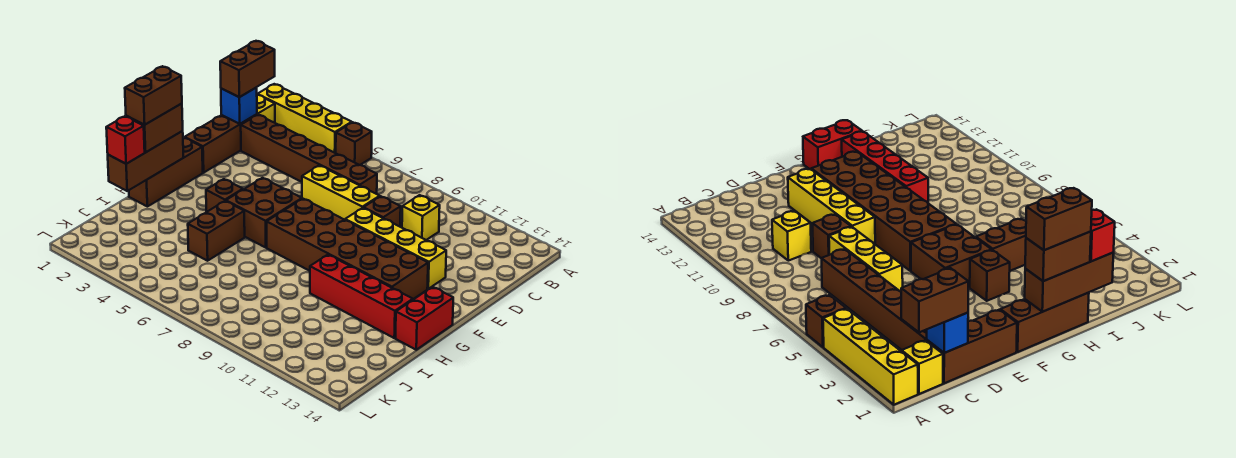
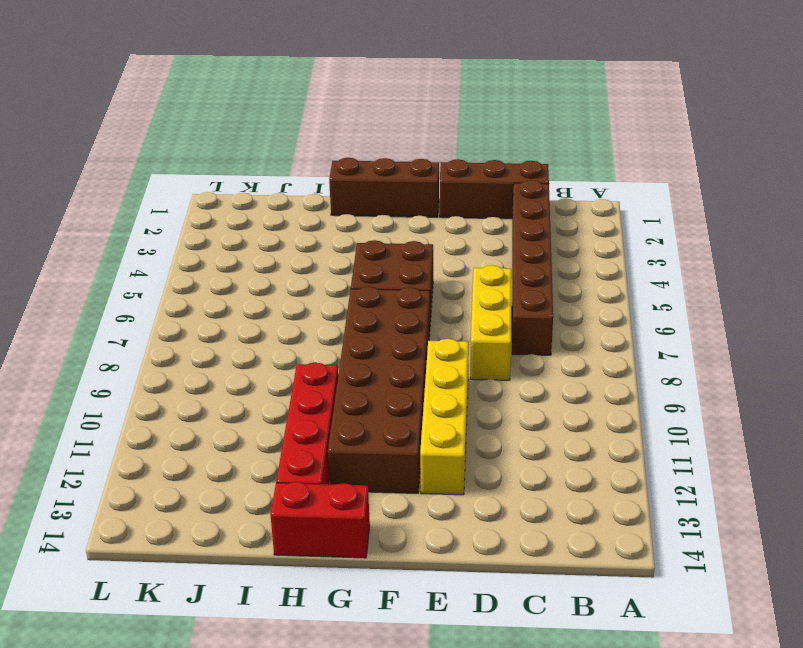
none -> yellow brick A1:A4 level 1
none -> brown brick A5 level 1
none -> yellow brick B1 level 1

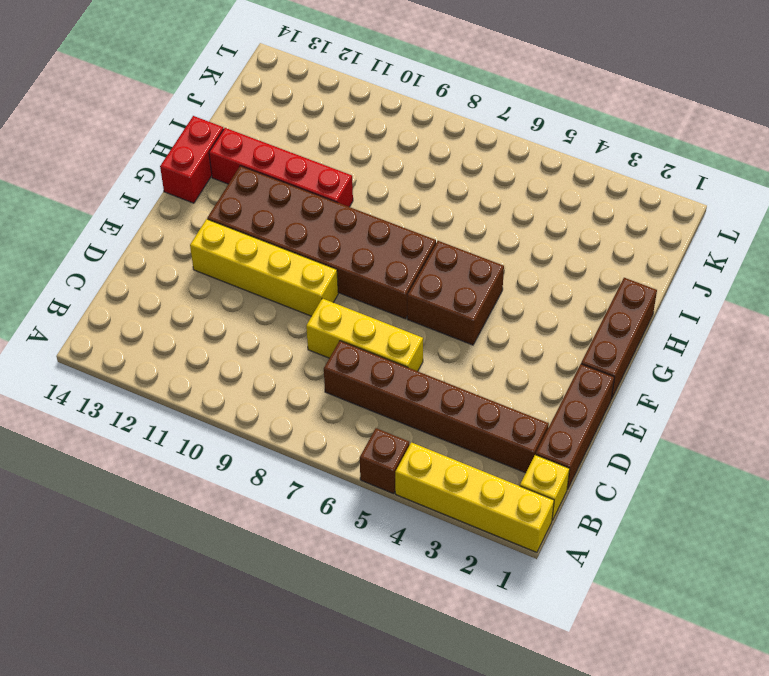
none -> yellow brick C10 level 1
none -> brown brick D9 level 1
none -> brown brick G4 level 1

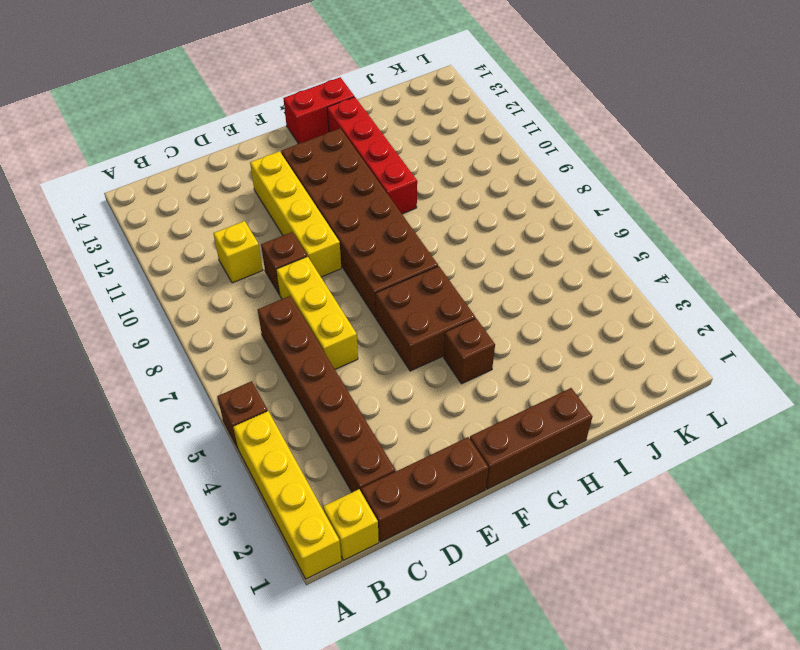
none -> brown brick H5:I5 level 1
none -> blue brick C1 level 2
none -> brown brick G1:I1 level 2

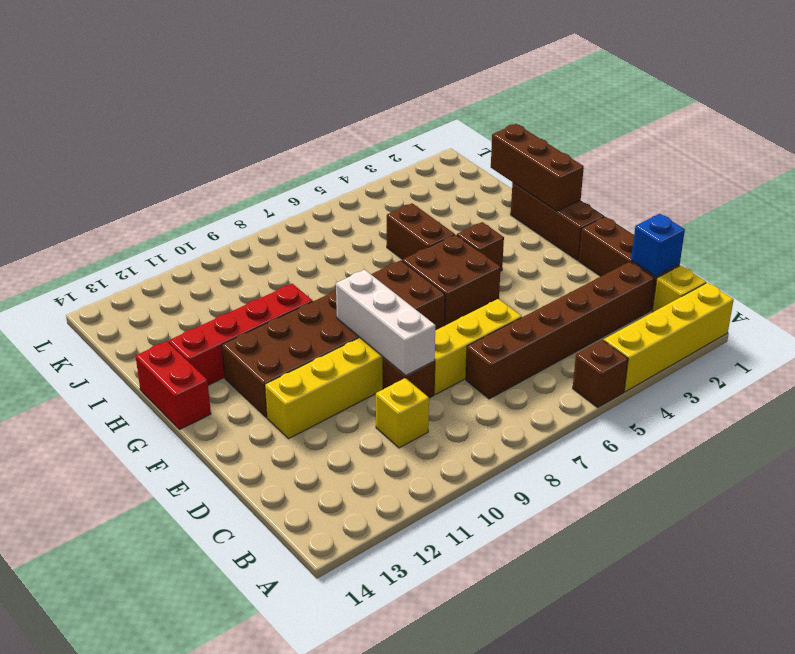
white brick D9:F9 level 2 -> none
none -> brown brick B1:C1 level 3
none -> brown brick G1:H1 level 3
none -> red brick I1 level 3

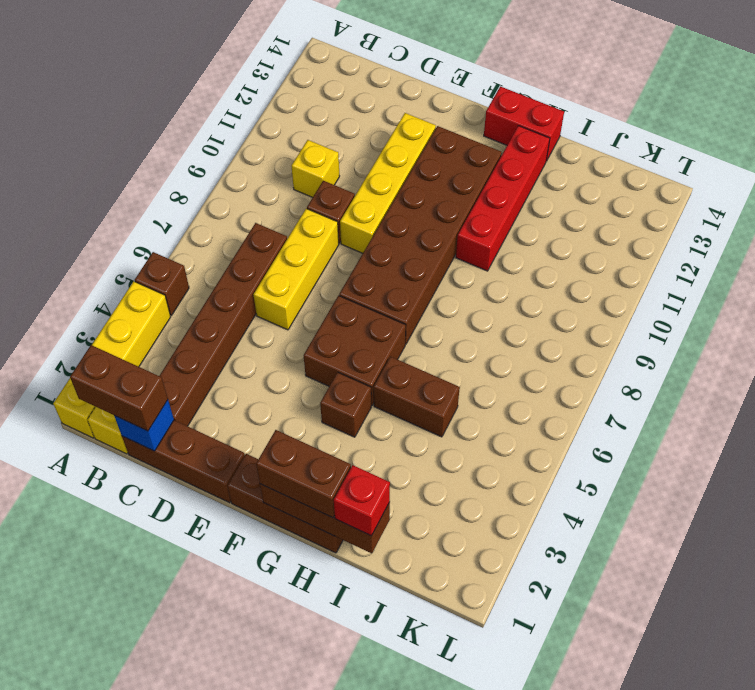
none -> brown brick G1:H1 level 4

